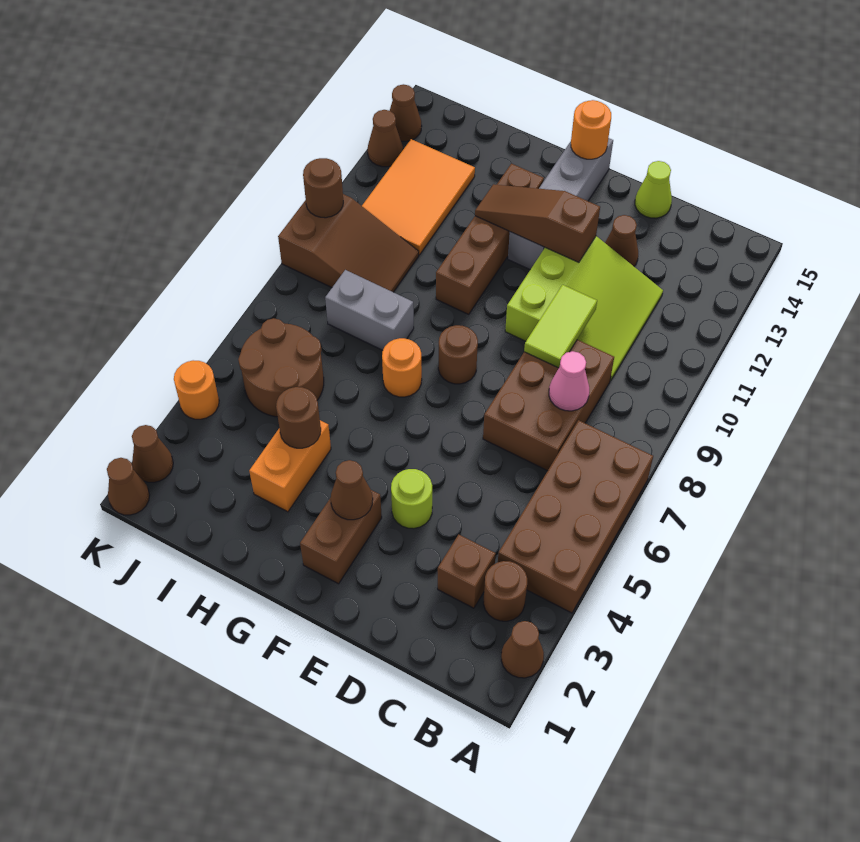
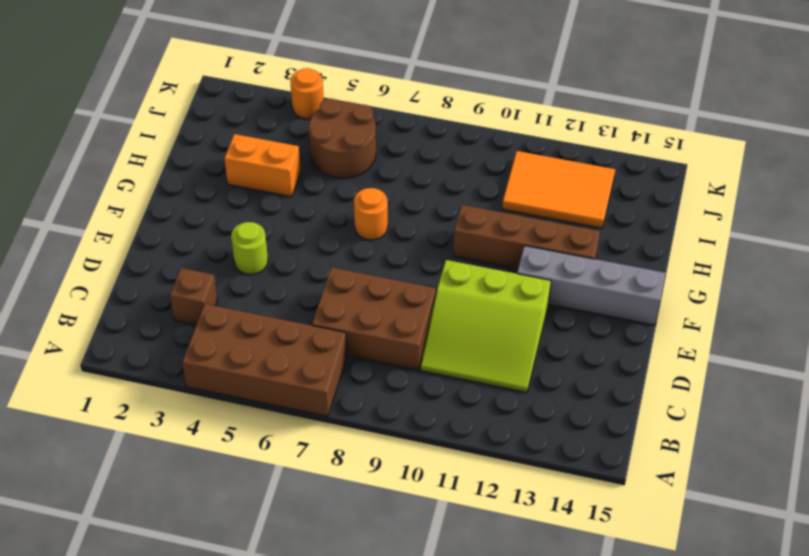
none -> brown cone A2 level 1
none -> brown round brick B3 level 1
none -> brown cone D13 level 1
none -> lime cone D15 level 1

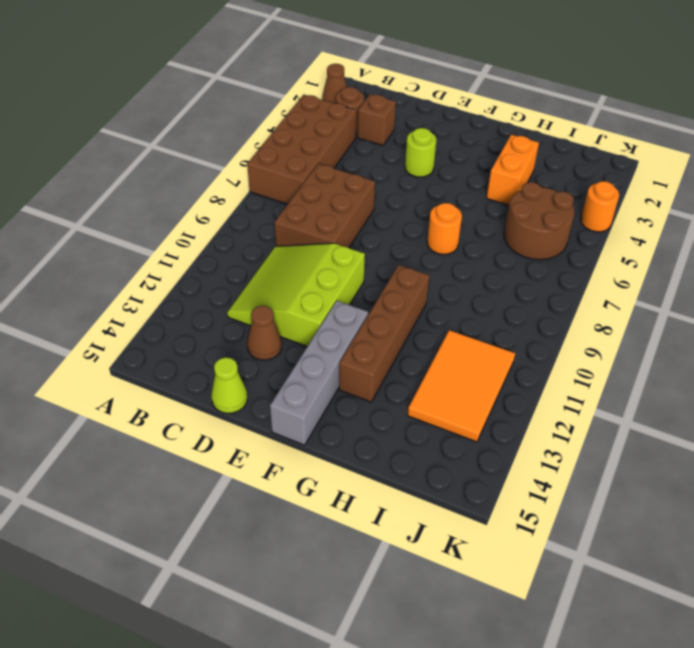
none -> brown brick F2:F3 level 1
none -> brown round brick F8 level 1
none -> grey brick H8:I8 level 1
none -> brown slope I9:K10 level 1 top K

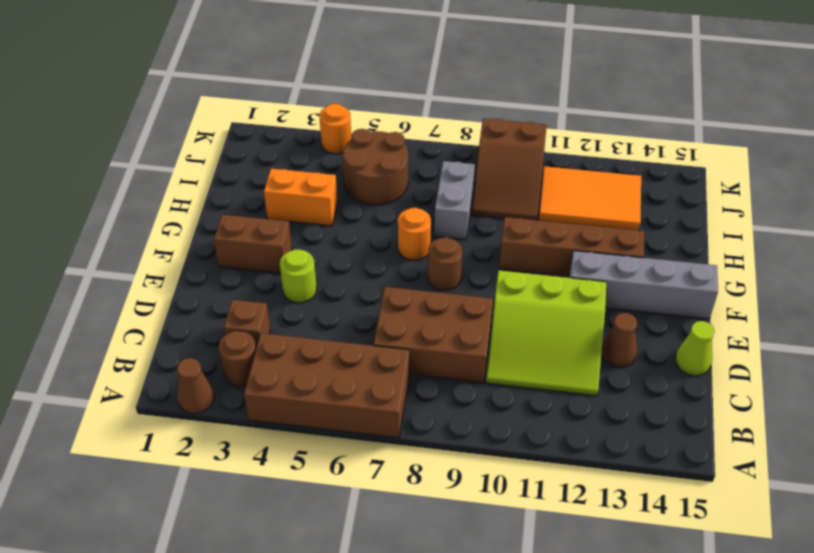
none -> brown cone K1 level 1
none -> brown cone K2 level 1
none -> brown cone K13 level 1
none -> brown cone K14 level 1

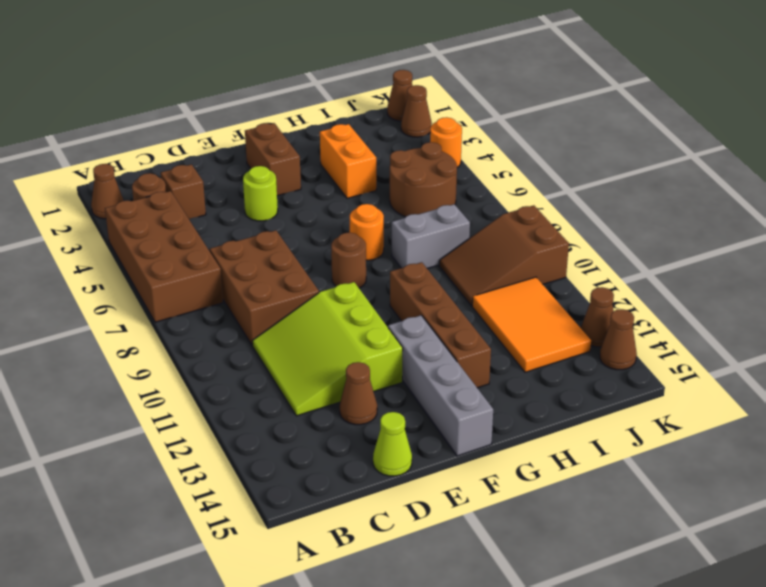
none -> pink cone C8 level 2
none -> lime tile D9:D10 level 2
none -> brown slope E12:G12 level 2 top E
none -> brown cone F3 level 2

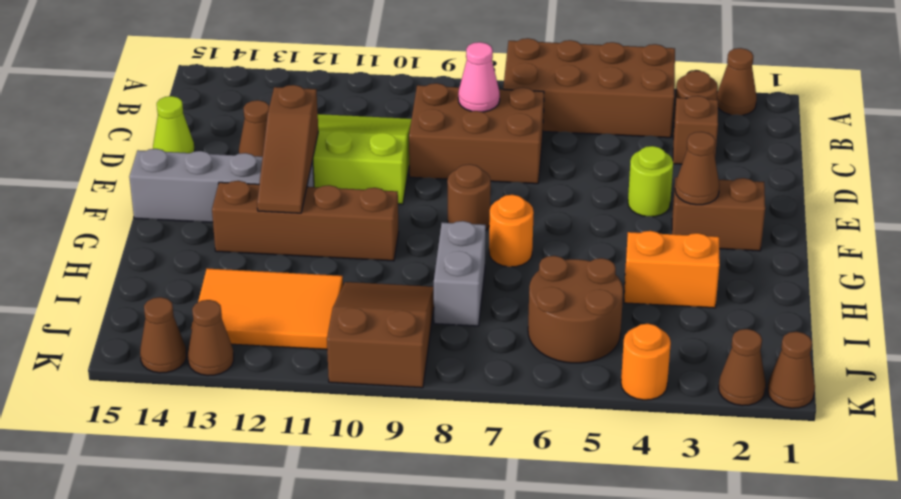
none -> lime tile D9:D10 level 2
none -> orange round brick F15 level 2
none -> brown round brick H4 level 2
none -> brown round brick K10 level 2

